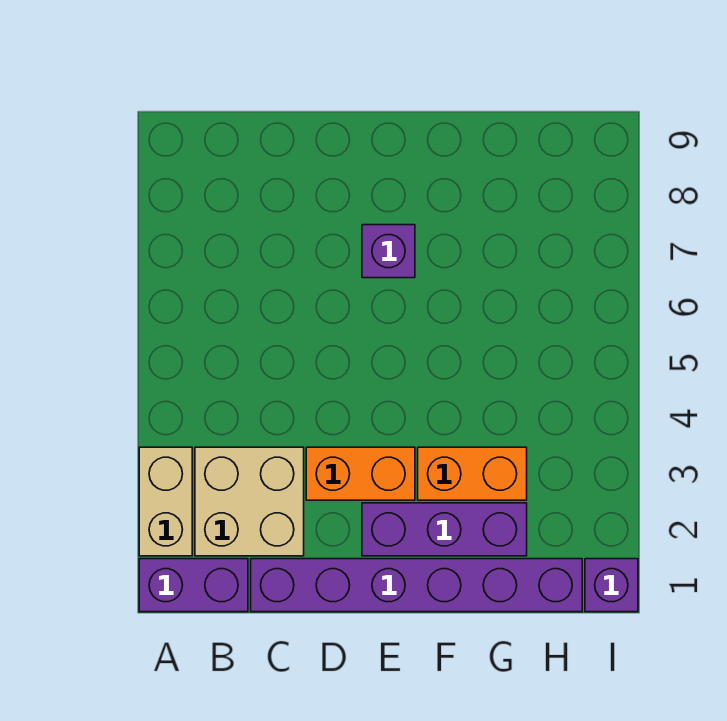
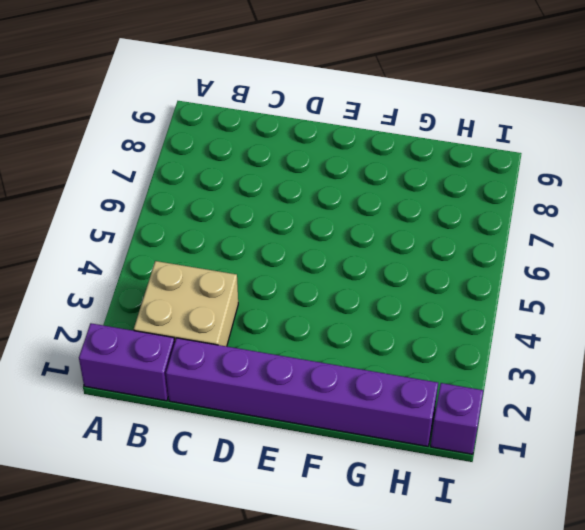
none -> tan brick A2:A3 level 1
none -> orange brick D3:E3 level 1

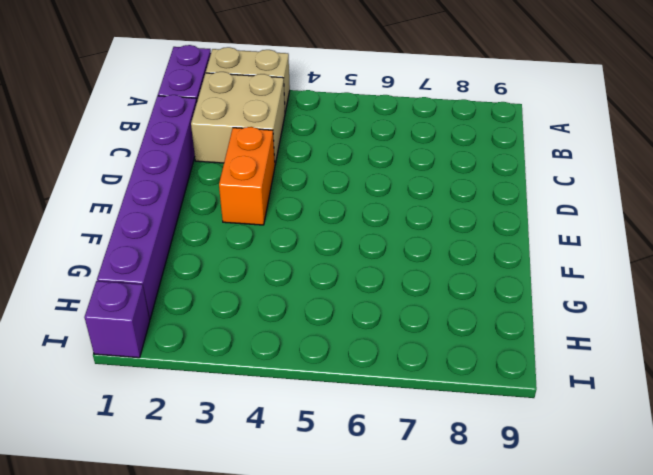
none -> purple brick E2:G2 level 1
none -> purple brick E7 level 1

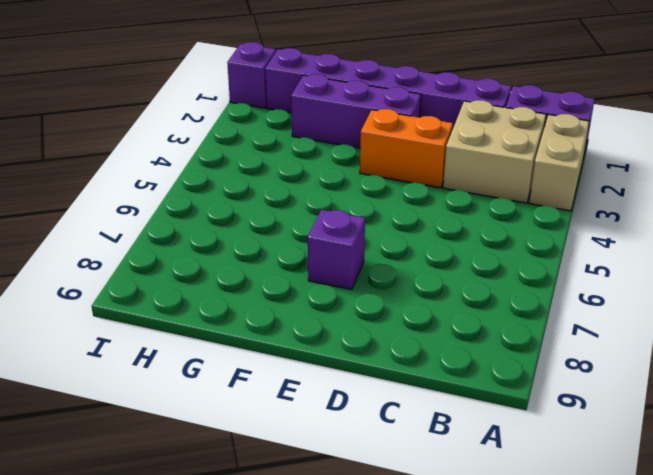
none -> orange brick F3:G3 level 1

